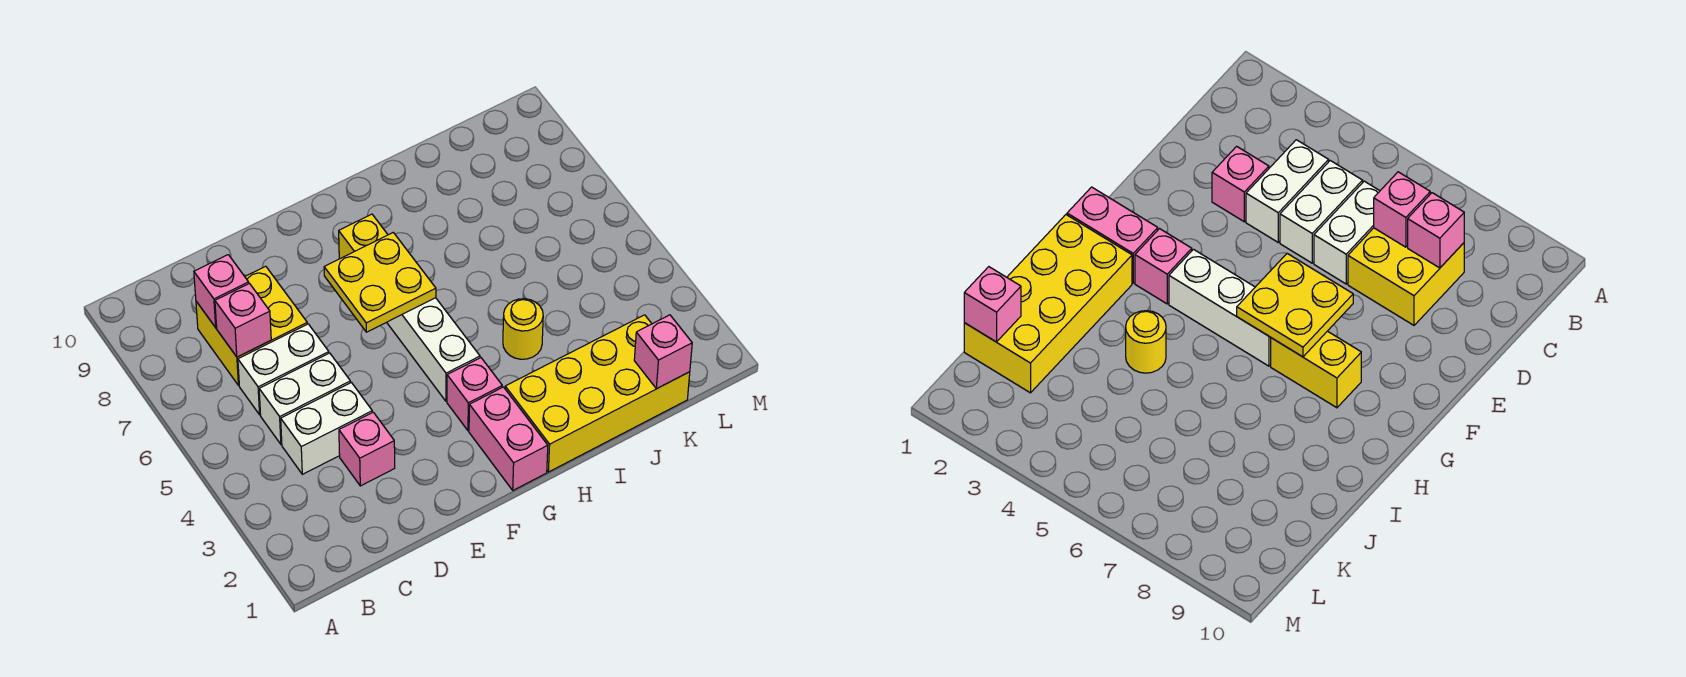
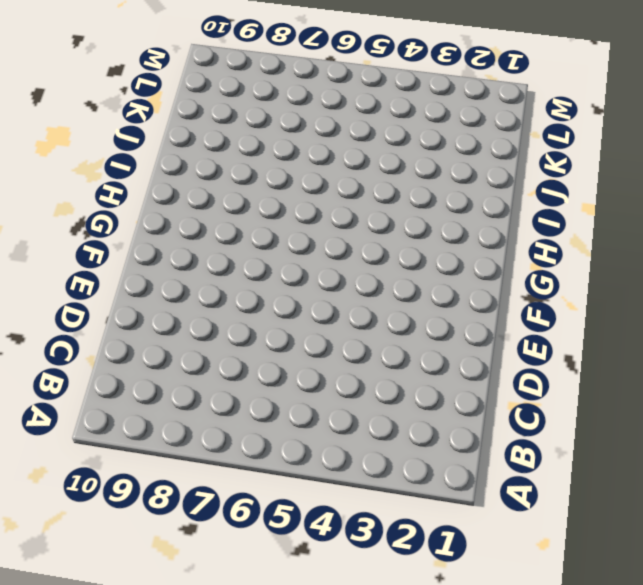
none -> white brick C4:D4 level 1
none -> white brick C5:D5 level 1
none -> white brick C6:D6 level 1

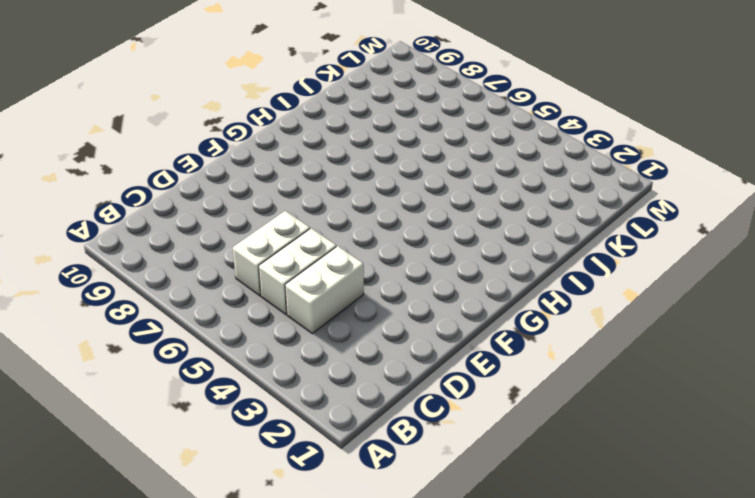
none -> yellow brick C7:D8 level 1
none -> pink brick D3 level 1
none -> pink brick G1:G2 level 1

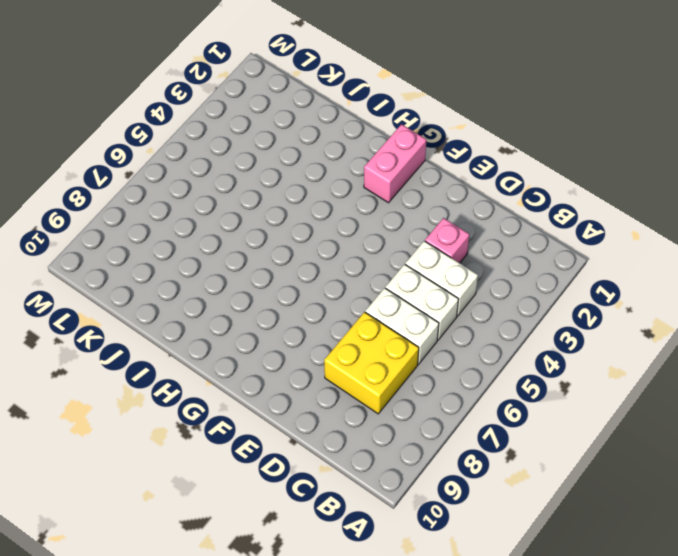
none -> pink brick G3 level 1
none -> white brick G4:G6 level 1
none -> yellow brick G7:G8 level 1

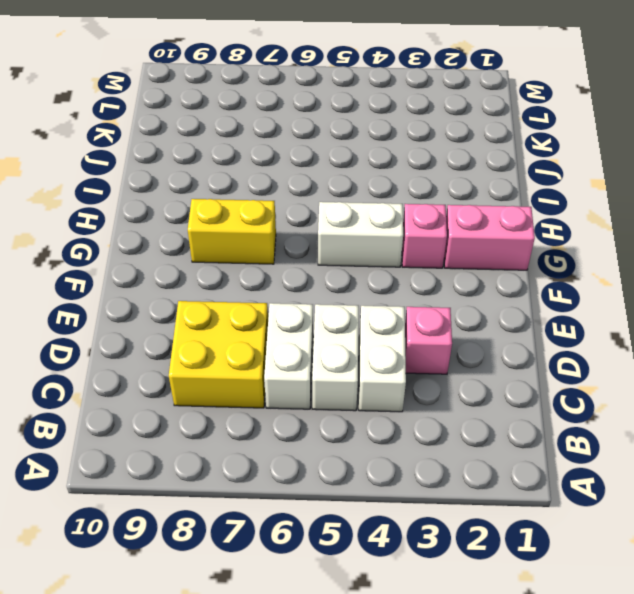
white brick G4:G5 level 1 -> white brick G4:G6 level 1
none -> yellow brick H1:K2 level 1
none -> yellow round brick I4 level 1
none -> pink brick C7 level 2

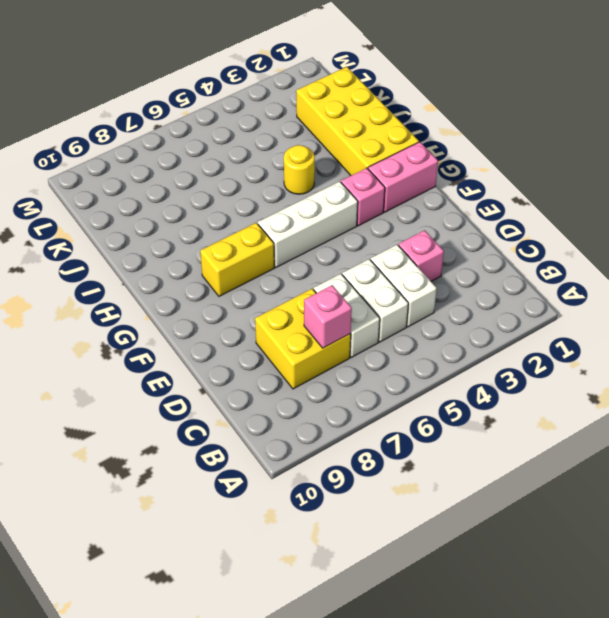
none -> pink brick C8 level 2
none -> yellow plate F6:G7 level 2
none -> pink brick K1 level 2

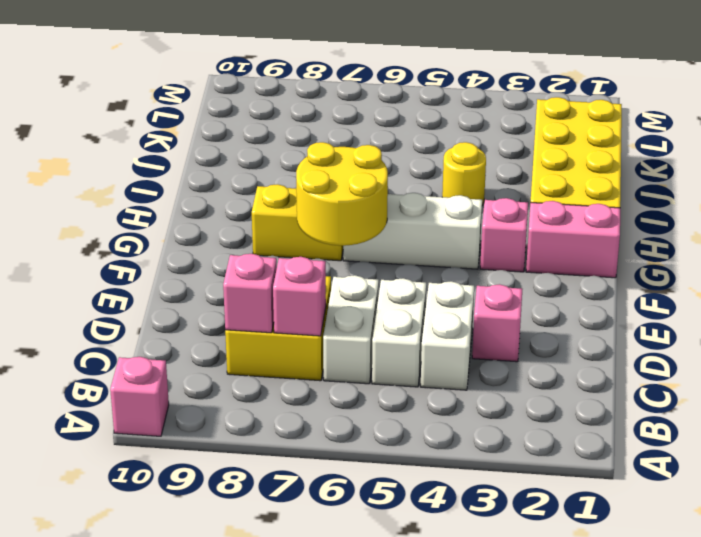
pink brick A10 level 1 -> pink brick K1 level 2
yellow round brick F6:G7 level 2 -> yellow plate F6:G7 level 2

